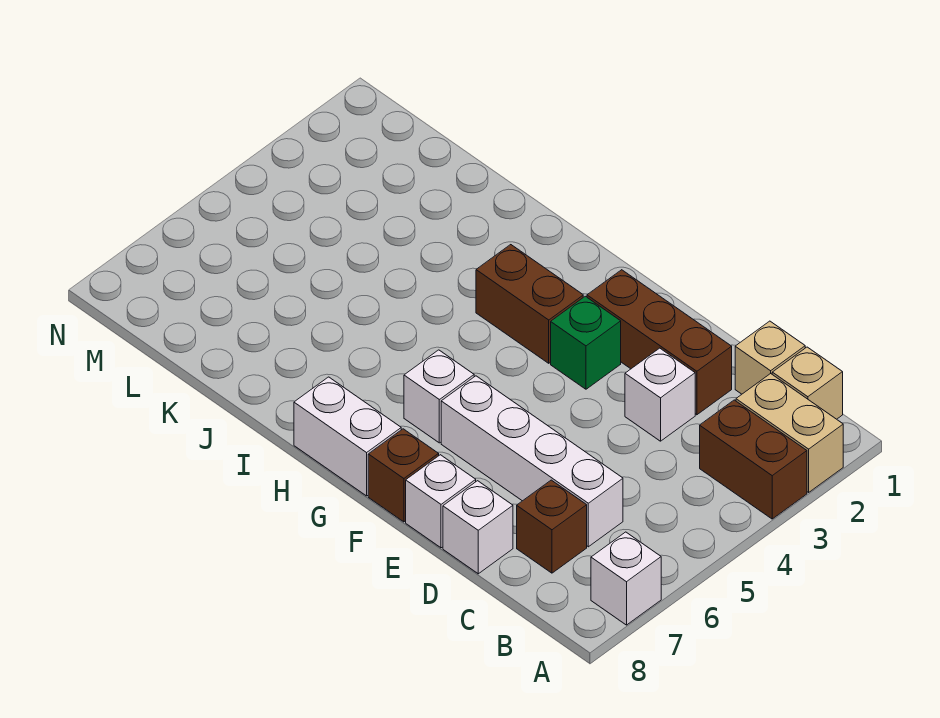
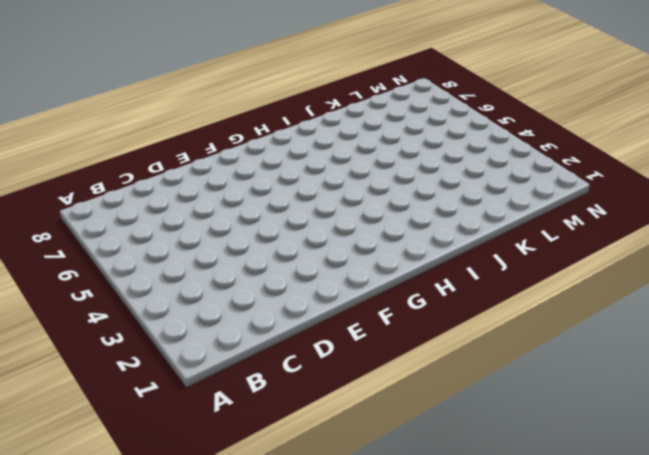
none -> tan brick A2:B2 level 1
none -> brown brick A3:B3 level 1
none -> white brick A7 level 1

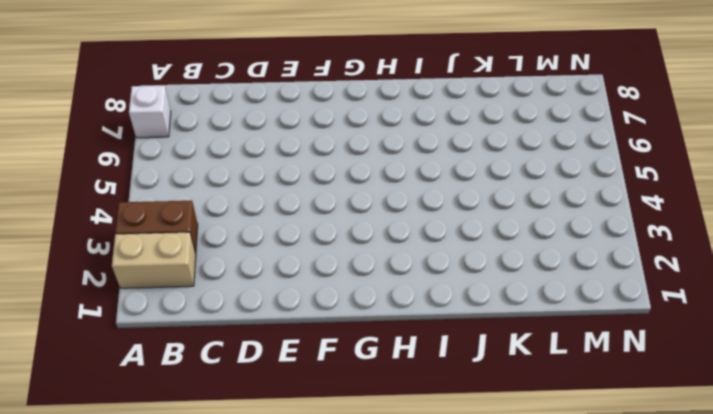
none -> tan brick B1 level 1
none -> tan brick C1 level 1
none -> white brick C6:F6 level 1

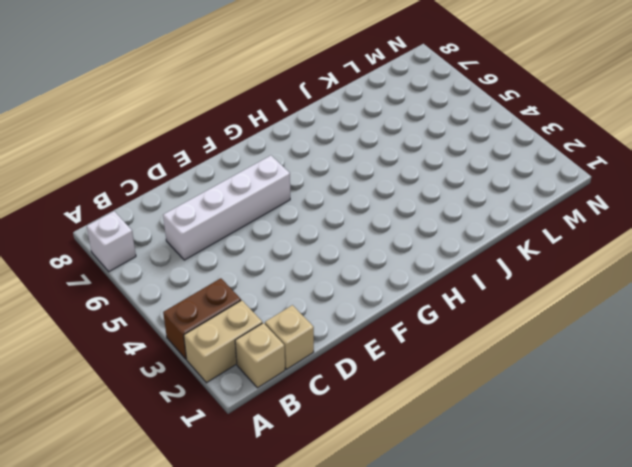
none -> brown brick C7 level 1
none -> brown brick D2:F2 level 1
none -> white brick D3 level 1

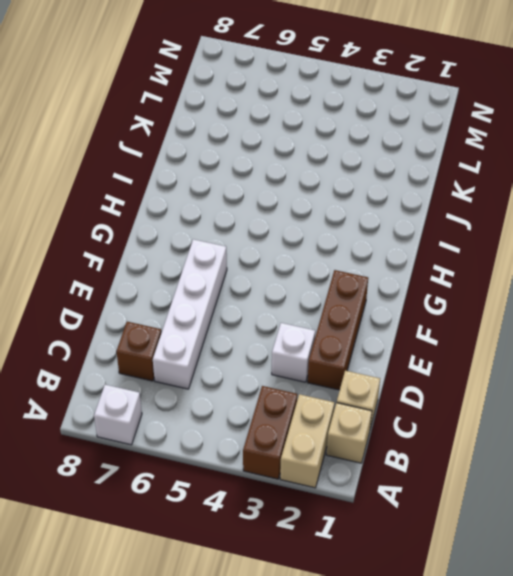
none -> white brick D8 level 1
none -> white brick E8 level 1
none -> green brick F3 level 1

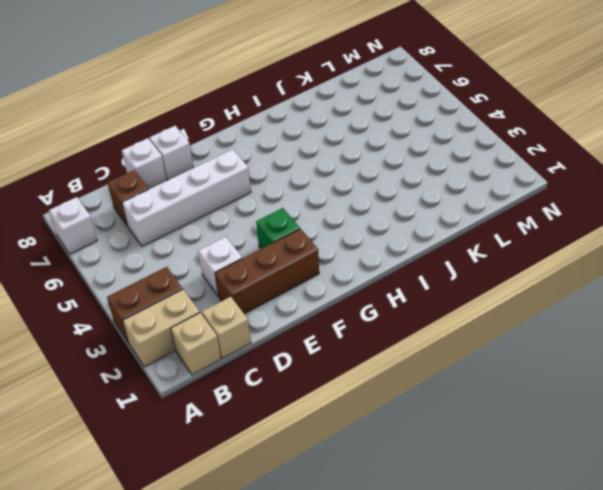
none -> brown brick F8 level 1
none -> brown brick G3:H3 level 1
none -> white brick G6 level 1

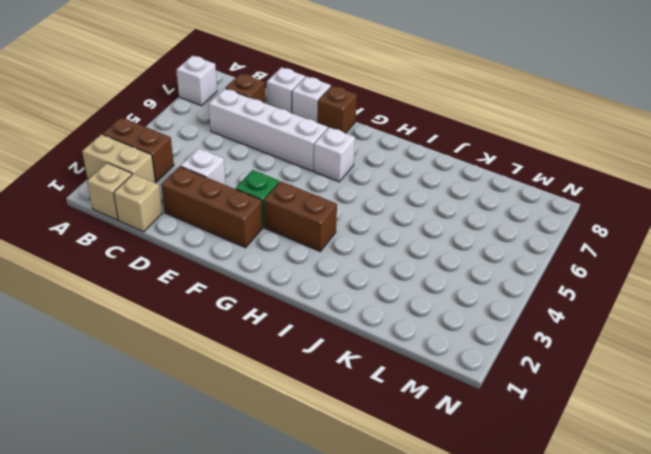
none -> white brick G8:H8 level 1

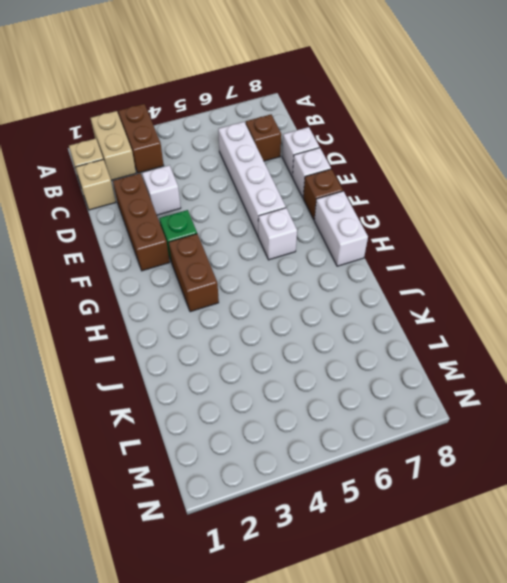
none -> white brick A7 level 1

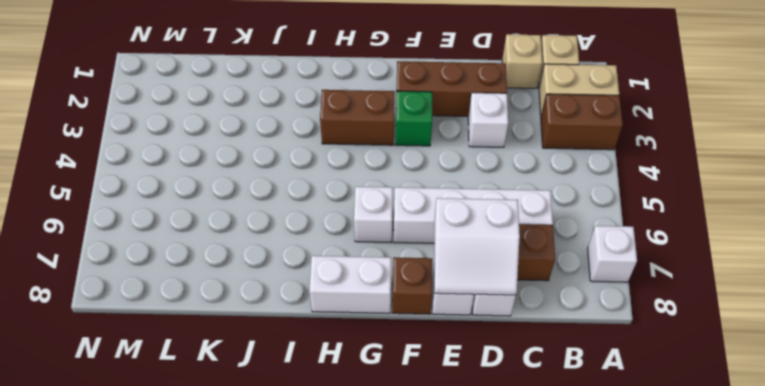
white slope D7:E8 level 2 top 7 -> none

